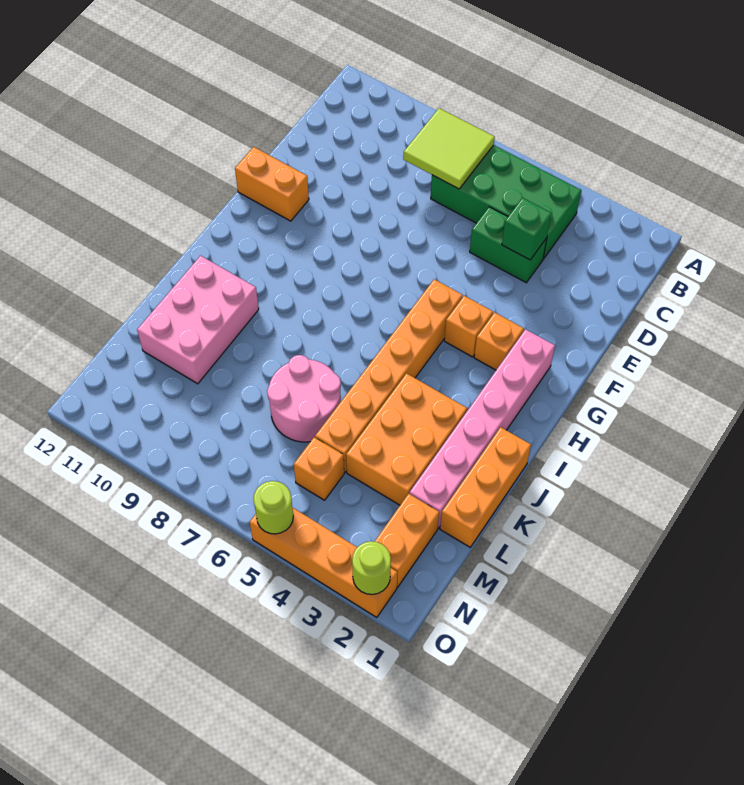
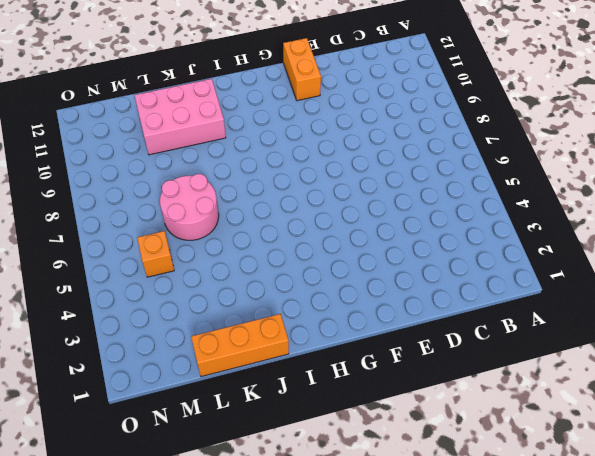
none -> green brick B4:C7 level 1
none -> green brick D4:D5 level 1
none -> pink brick G2:L2 level 1

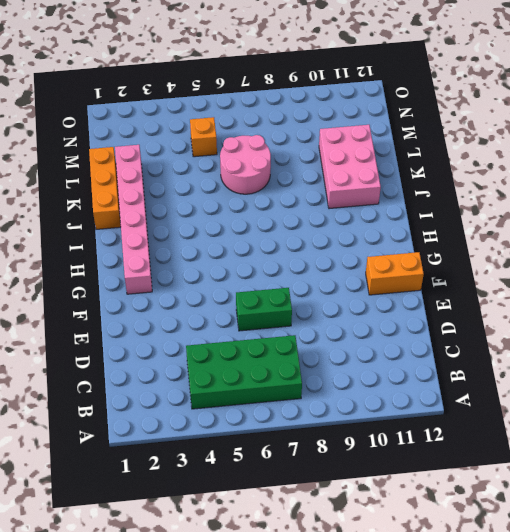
green brick E6:E7 level 1 -> green brick D4:D5 level 1
none -> orange brick G3 level 1
none -> orange brick G4 level 1
none -> orange brick G5:L5 level 1

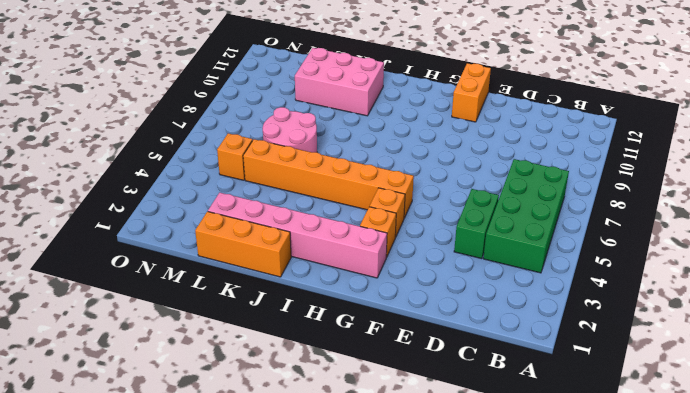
none -> orange brick J3:L4 level 1
none -> orange brick M2:N2 level 1
none -> orange brick O2:O5 level 1

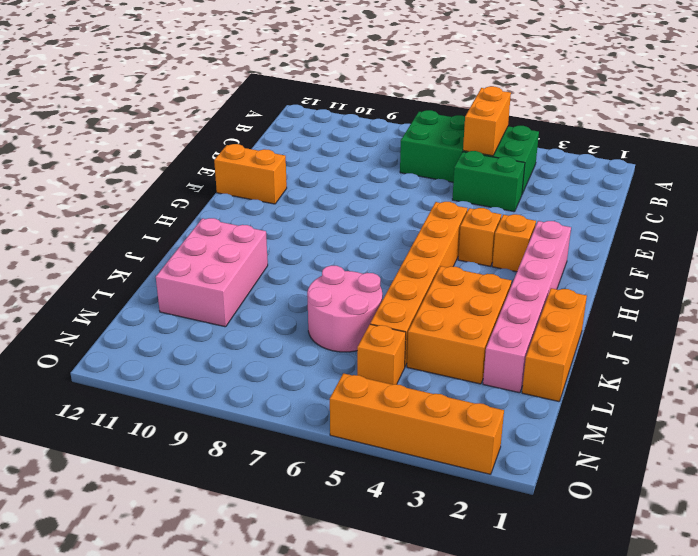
orange brick B5:C5 level 2 -> orange brick M2:N2 level 1
none -> lime tile B7:C8 level 2
none -> green brick D4 level 2
none -> lime round brick O2 level 2

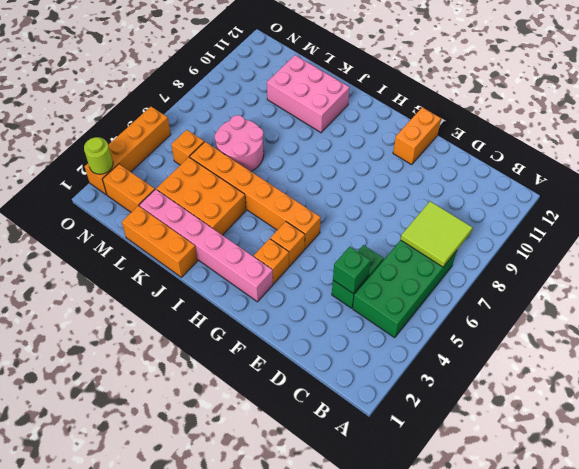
none -> lime round brick O5 level 2

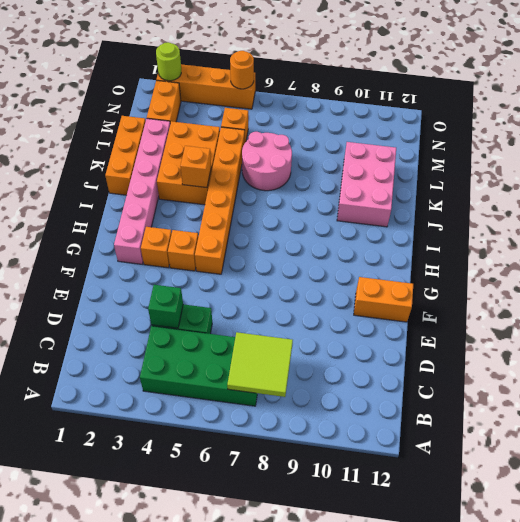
orange brick J4 level 2 -> none
orange round brick O5 level 2 -> lime round brick O5 level 2

